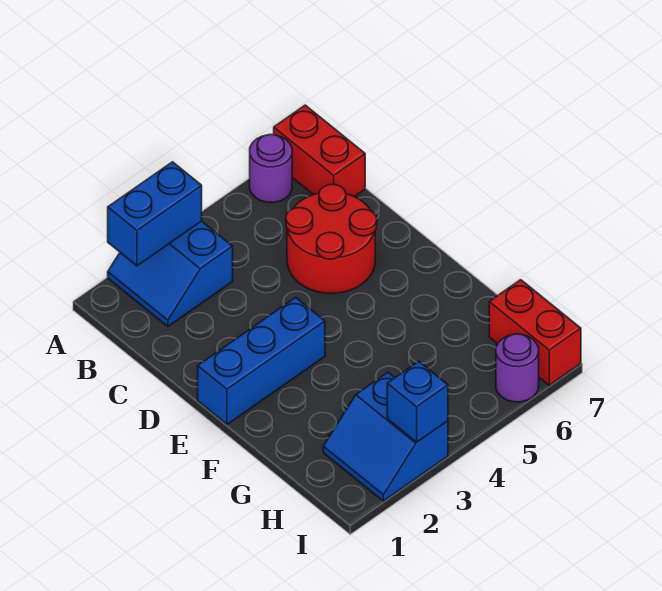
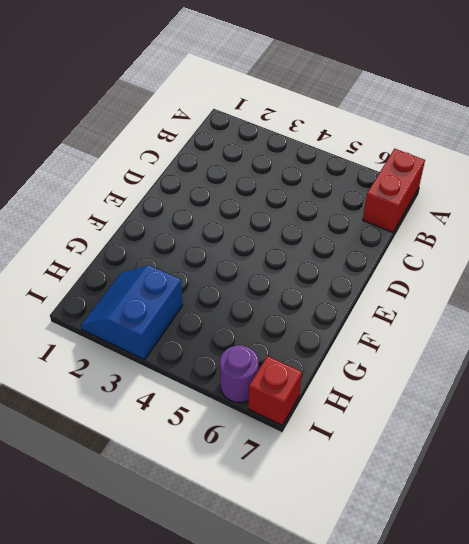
red brick I7 level 1 -> red brick H7:I7 level 1
none -> blue slope A2:B3 level 1 top 3
none -> purple round brick A6 level 1

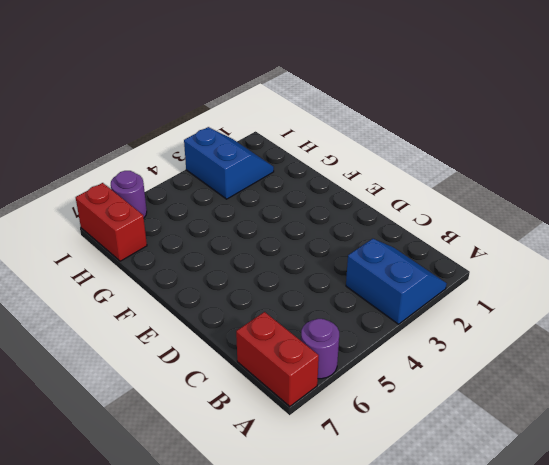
none -> red round brick C5:D6 level 1
none -> blue brick E1:E3 level 1

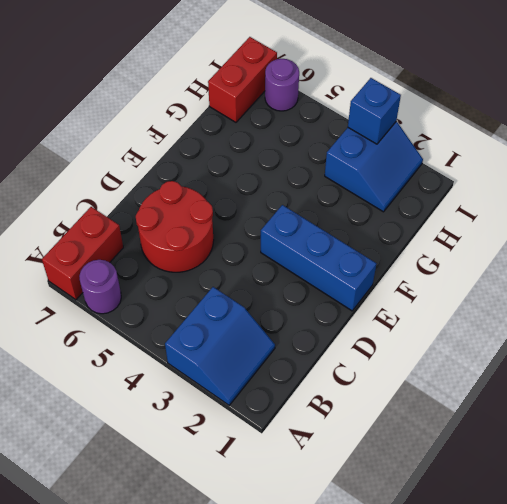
none -> blue brick A2:A3 level 2

